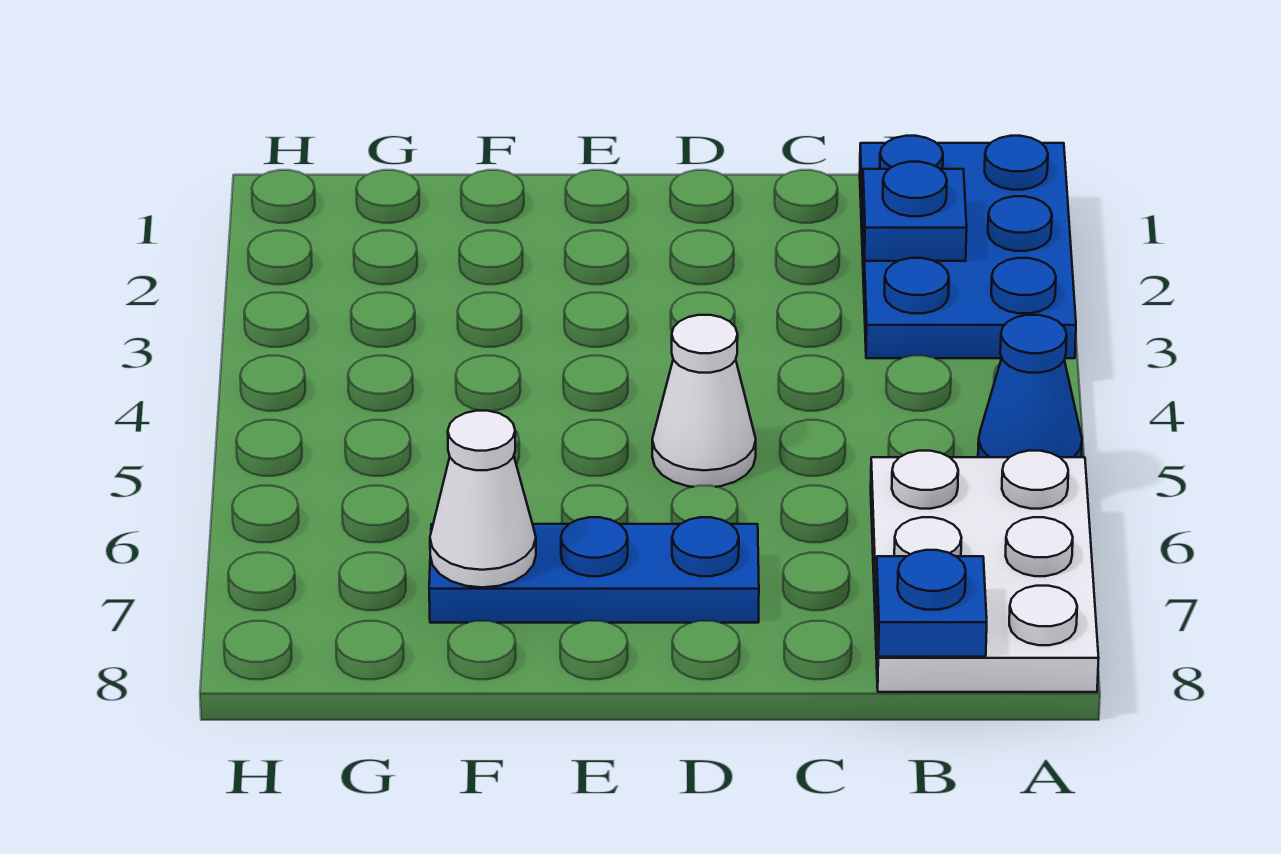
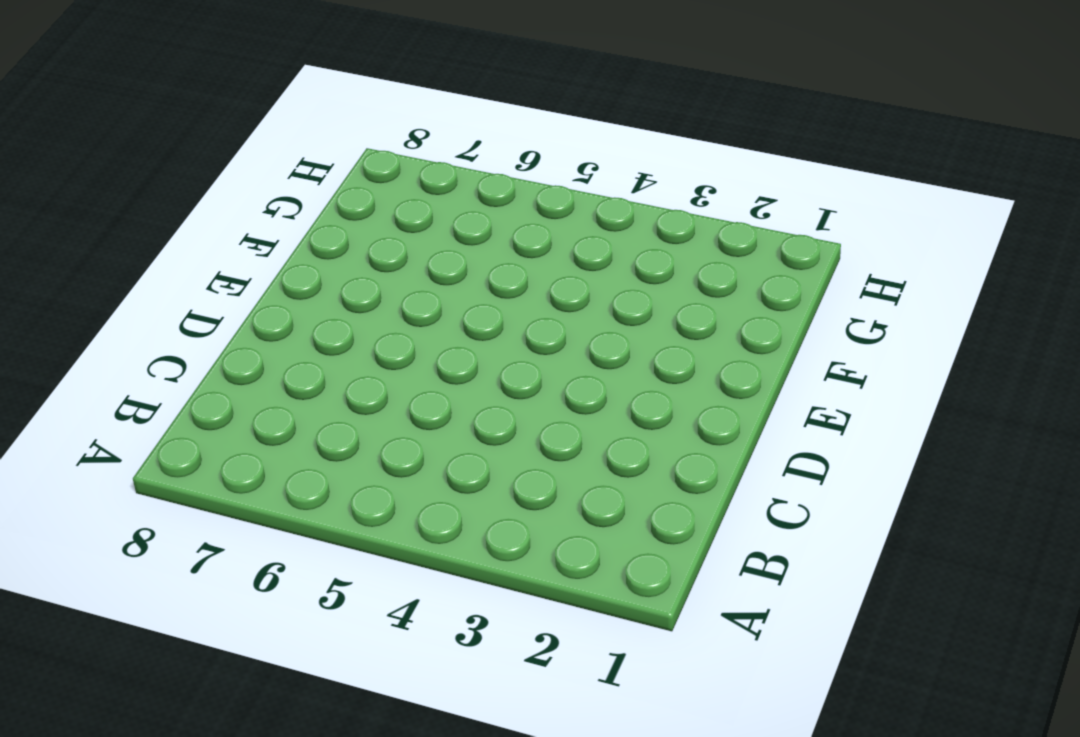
none -> blue plate A1:B3 level 1
none -> blue cone A5 level 1

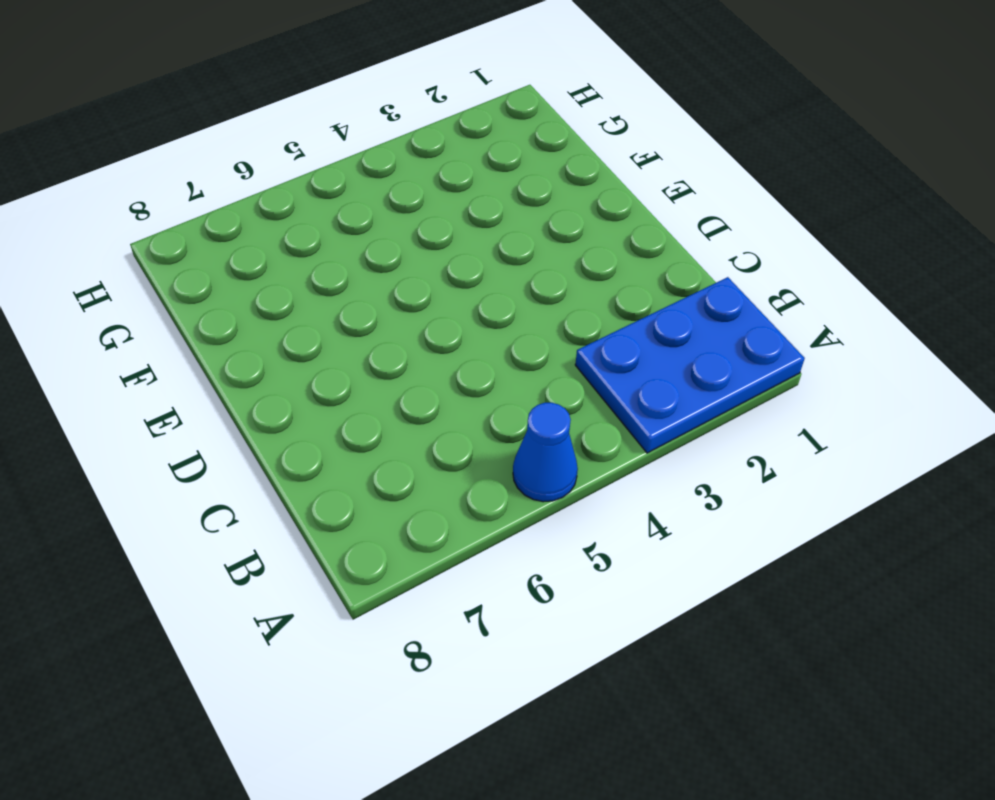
none -> white plate A6:B8 level 1
none -> white cone D5 level 1

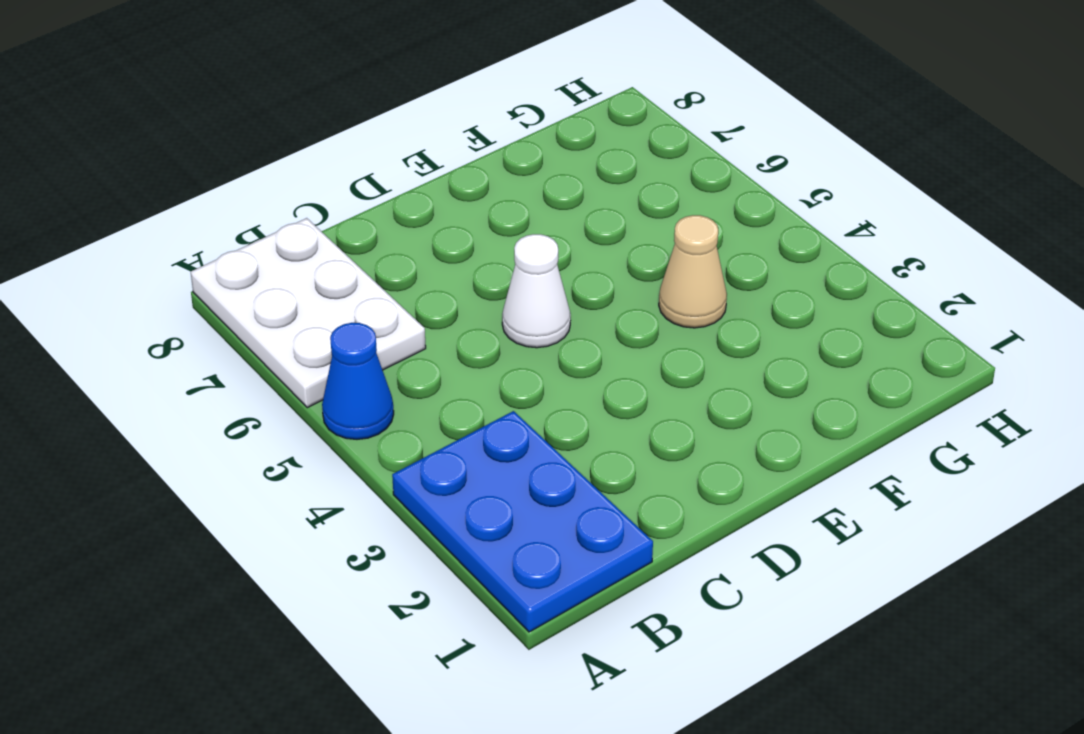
tan cone F4 level 1 -> none
none -> blue plate D7:F7 level 1
none -> blue plate B2 level 2

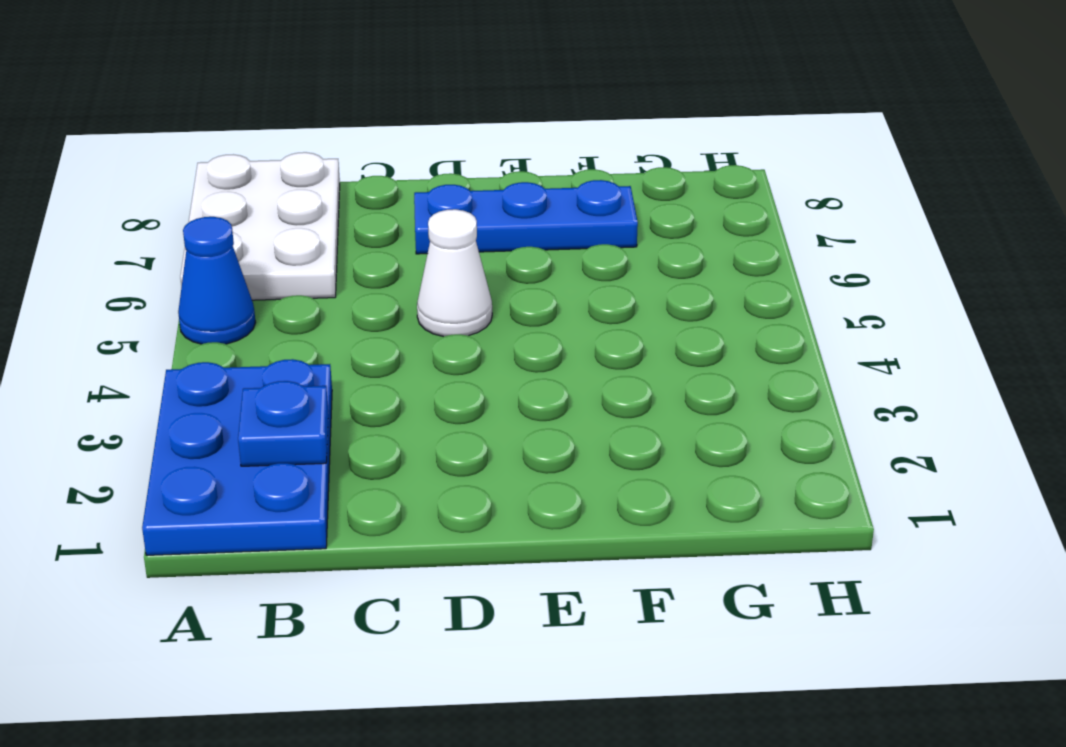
none -> blue plate B8 level 2
none -> white cone F7 level 2

